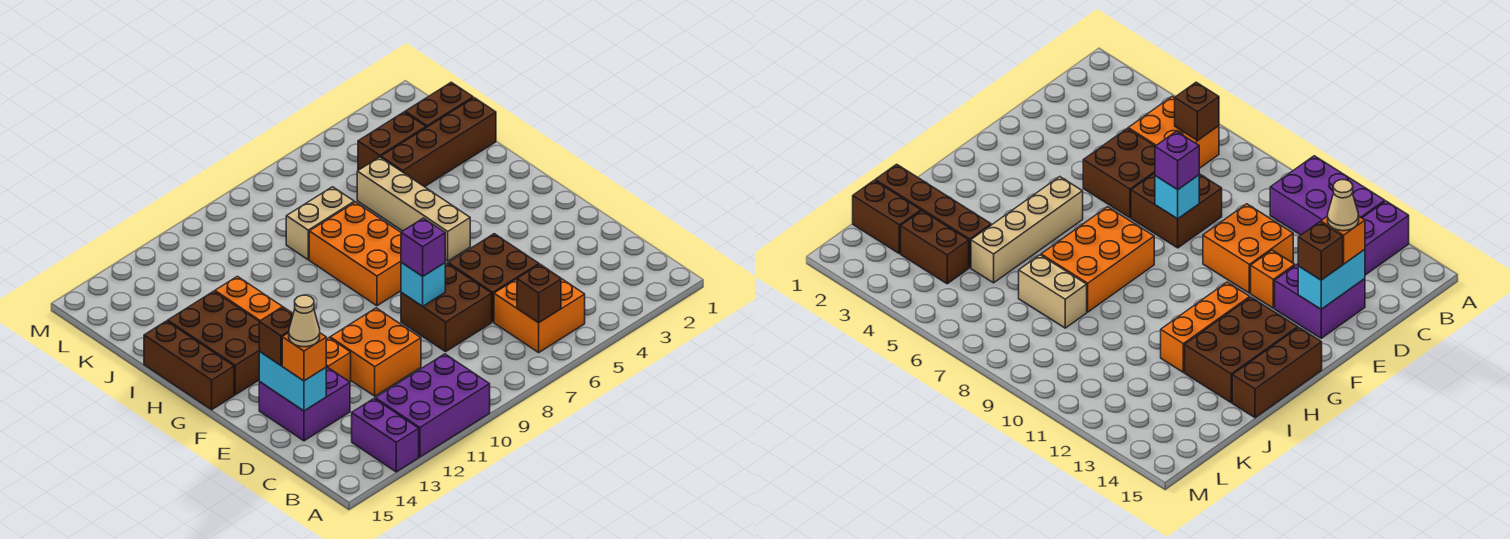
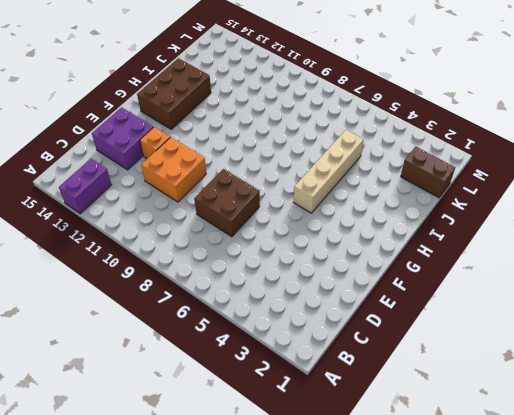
none -> purple brick A10:B12 level 1
none -> orange brick B5:C6 level 1
none -> brown brick D5:E6 level 1

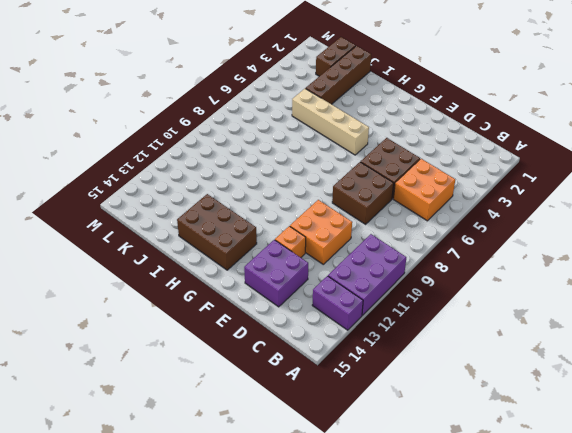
none -> orange brick G7:I8 level 1
none -> orange brick G12:I12 level 1
none -> brown brick G15:I15 level 1

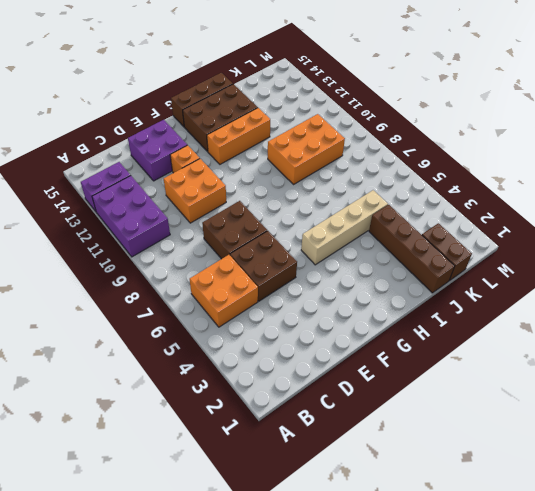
orange brick I9:K10 level 1 -> orange brick G7:I8 level 1
none -> tan brick J7:J8 level 1
none -> brown brick K3:K4 level 1
none -> brown brick B6 level 2

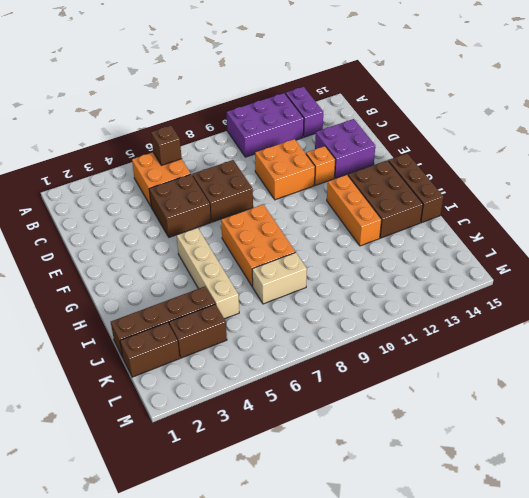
none -> cyan brick D14:E14 level 2
none -> cyan brick E8 level 2
none -> orange brick D14 level 3

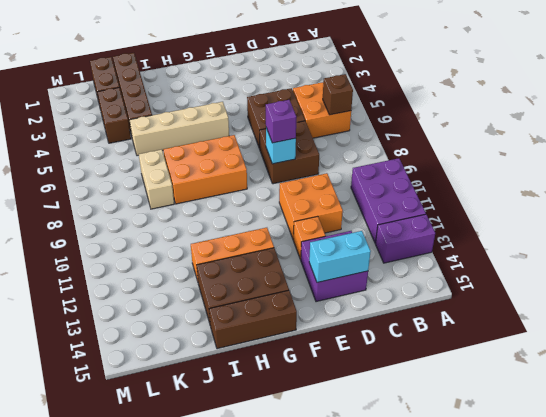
none -> orange brick D14 level 3
none -> brown brick E14 level 3
none -> tan cone D14 level 4

